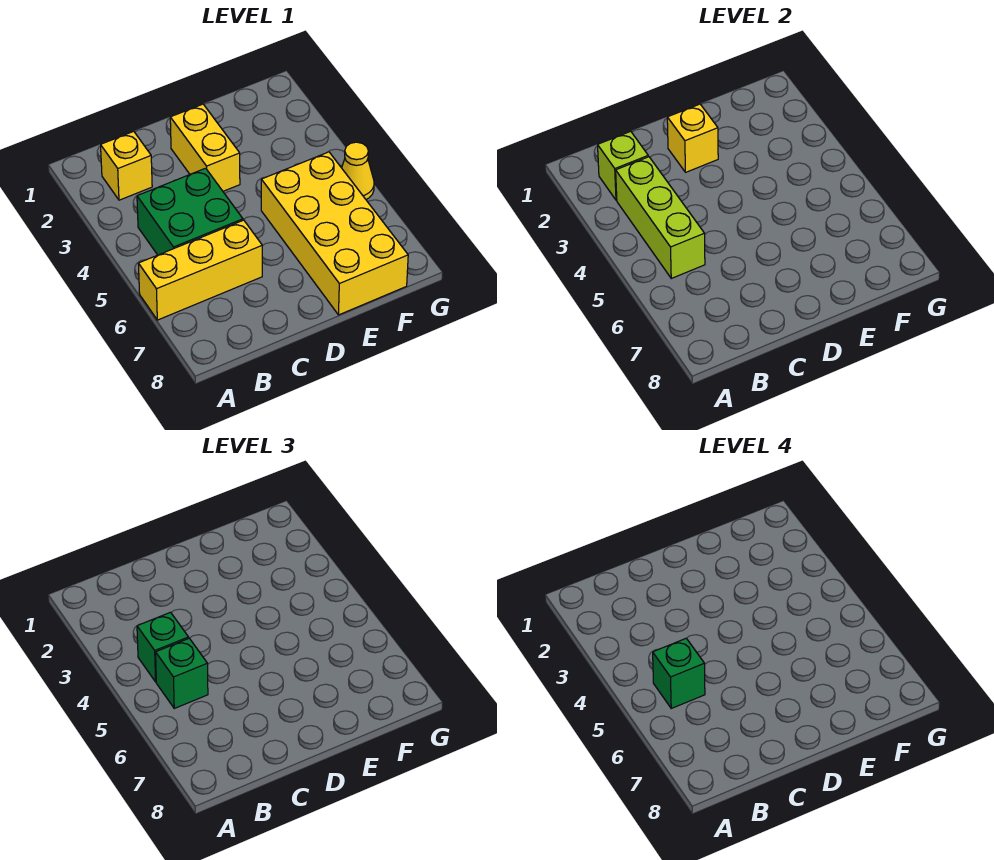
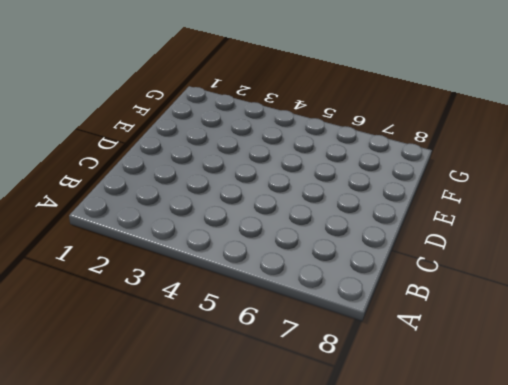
none -> yellow brick A6:C6 level 1
none -> yellow brick B2 level 1
none -> green brick B4:C5 level 1

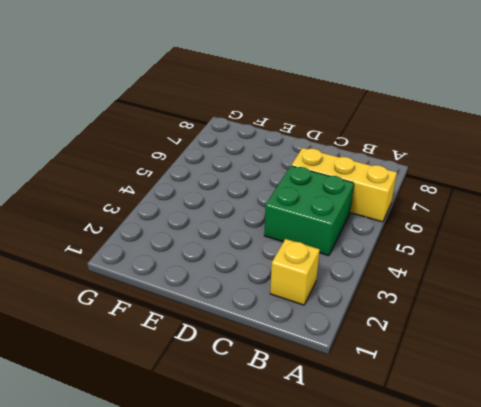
none -> yellow brick D2:D3 level 1
none -> yellow brick E5:F8 level 1
none -> yellow cone G5 level 1

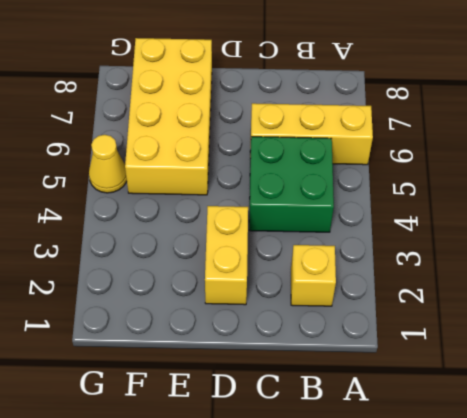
none -> lime brick B2 level 2
none -> lime brick B3:B5 level 2
none -> yellow brick D2 level 2

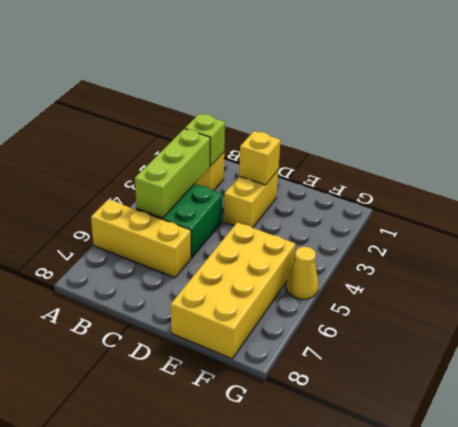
none -> green brick B4 level 3
none -> green brick B5 level 3
none -> green brick B5 level 4

